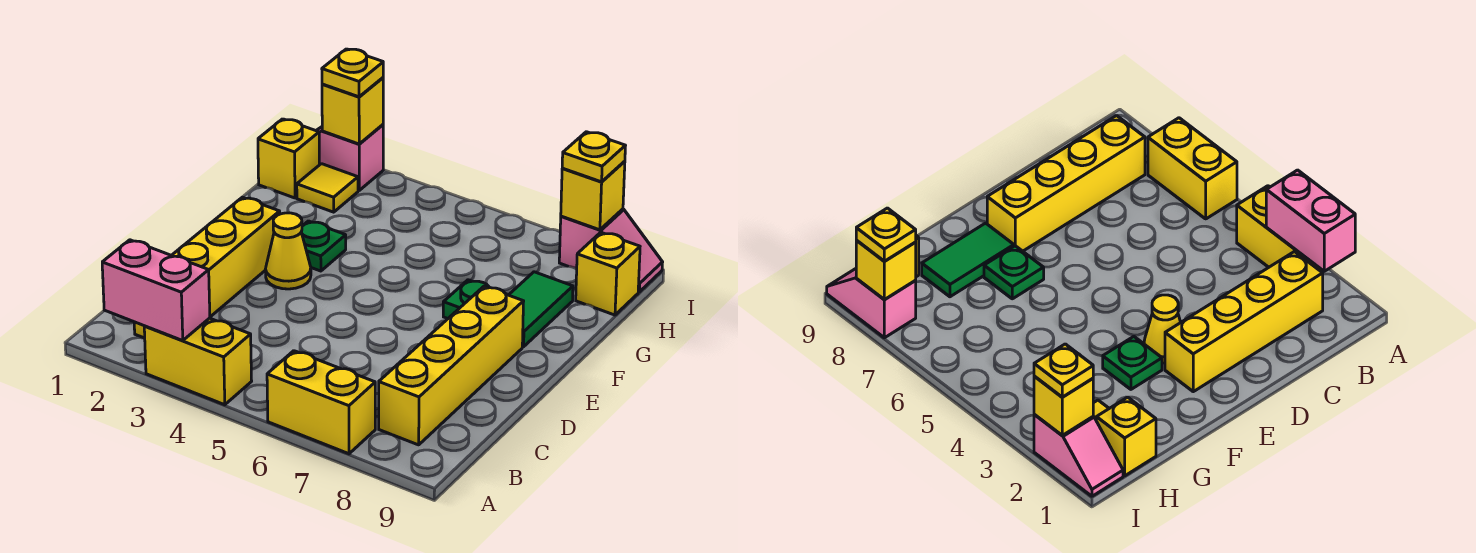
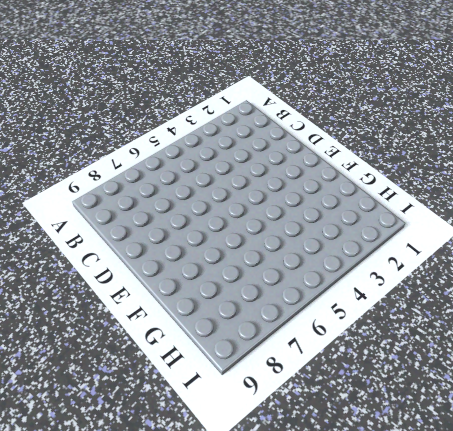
none -> yellow brick A3:A4 level 1
none -> yellow brick A6:A7 level 1
none -> yellow brick B2:E2 level 1

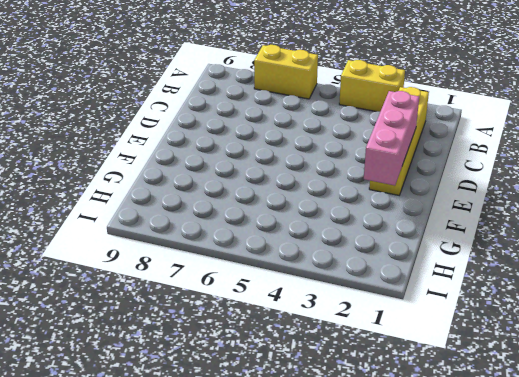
pink brick D2:F2 level 2 -> none
none -> yellow brick B8:E8 level 1
none -> yellow cone E3 level 1
none -> green plate F3 level 1

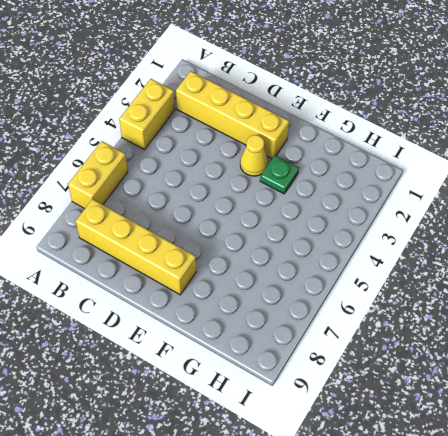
none -> green plate F7 level 1
none -> green tile F8:G8 level 1
none -> yellow brick H1 level 1

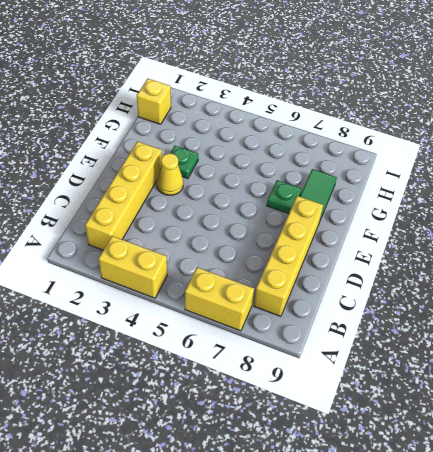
none -> yellow tile H2 level 1
none -> yellow brick H9 level 1
none -> pink slope I1:I2 level 1 top 2

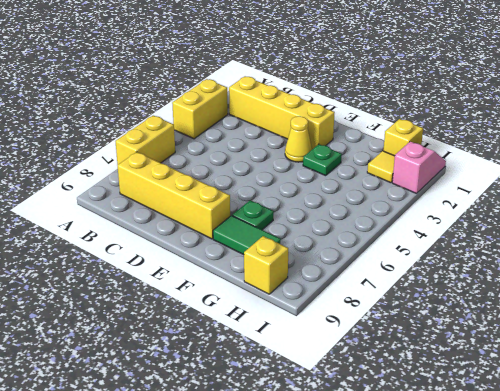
none -> pink slope I8:I9 level 1 top 8
none -> pink brick A2:A3 level 2
none -> yellow brick I2 level 2

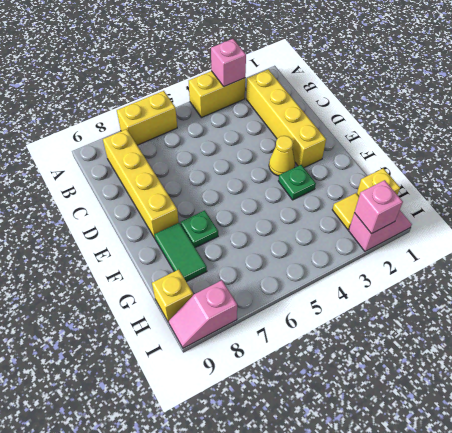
pink brick A3 level 2 -> pink brick A2:A3 level 2
pink brick I2 level 2 -> yellow brick I2 level 2
none -> yellow brick I8 level 2
none -> yellow plate I2 level 3
none -> yellow plate I8 level 3

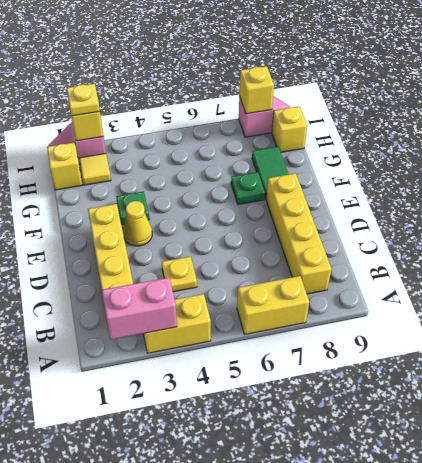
yellow plate C4 level 1 -> yellow plate I8 level 3

